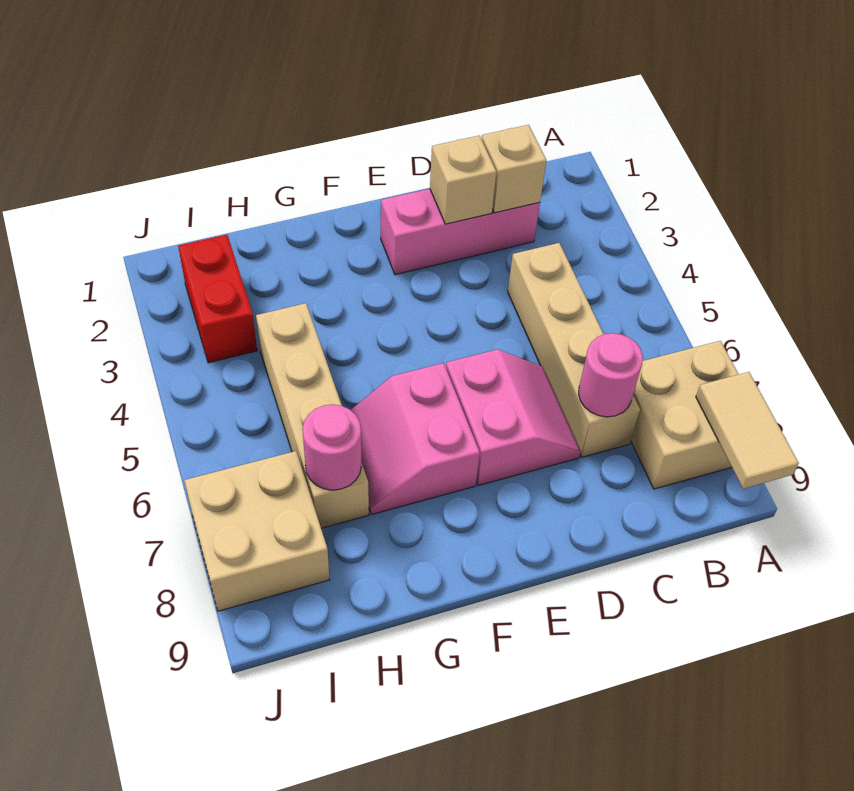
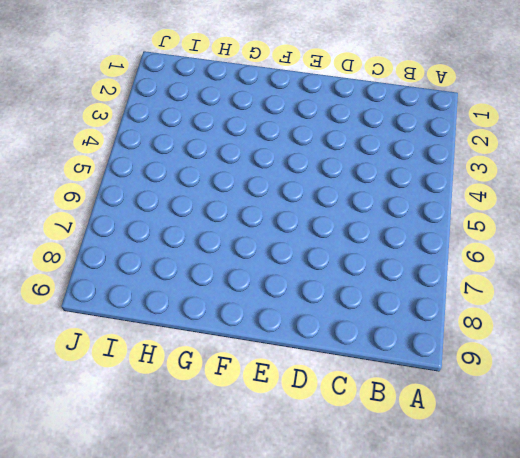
none -> tan brick A7:B8 level 1
none -> pink brick C2:E2 level 1
none -> tan brick C4:C7 level 1

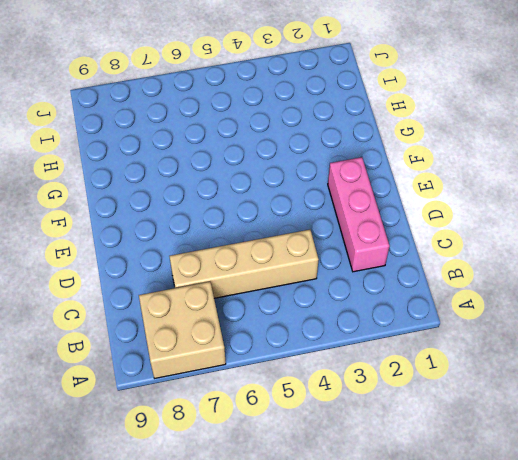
none -> pink slope D6:E7 level 1 top E
none -> pink slope F6:G7 level 1 top F
none -> tan brick H4:H7 level 1

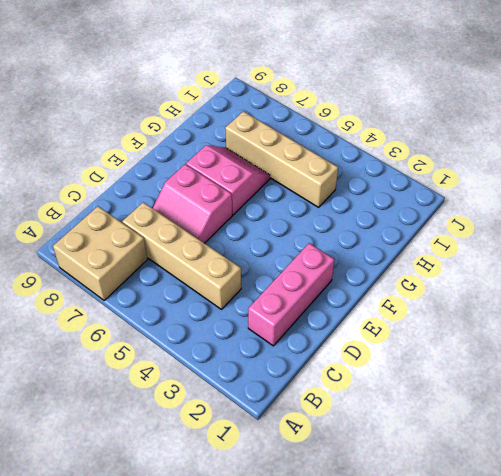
none -> red brick I2:I3 level 1
none -> tan brick I7:J8 level 1
none -> tan tile A8:A9 level 2

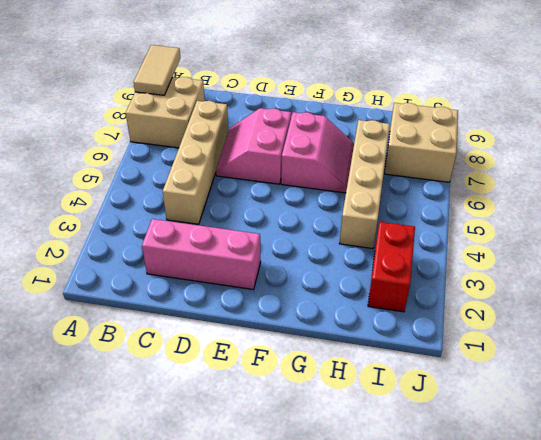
none -> tan brick C2 level 2
none -> pink round brick C7 level 2
none -> tan brick D2 level 2

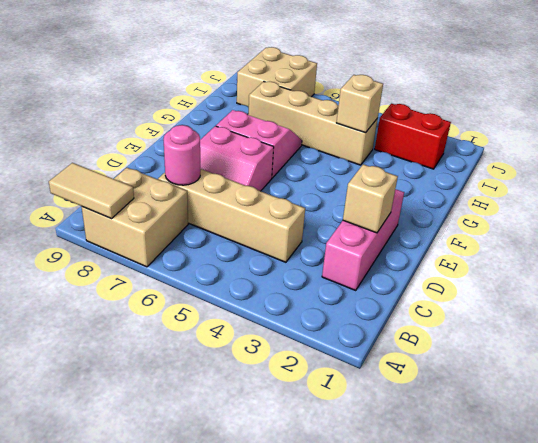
tan brick H4 level 2 -> tan brick C2 level 2
none -> pink round brick H7 level 2

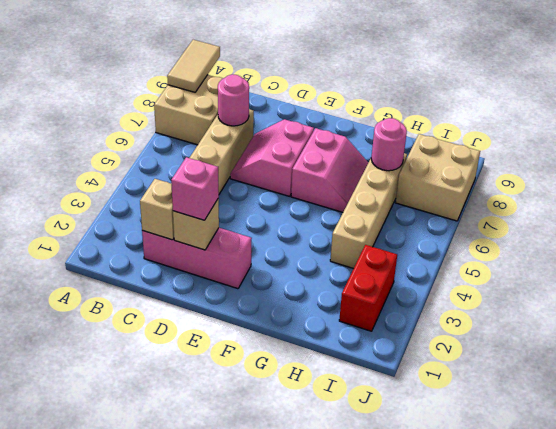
pink brick D2 level 3 -> none

